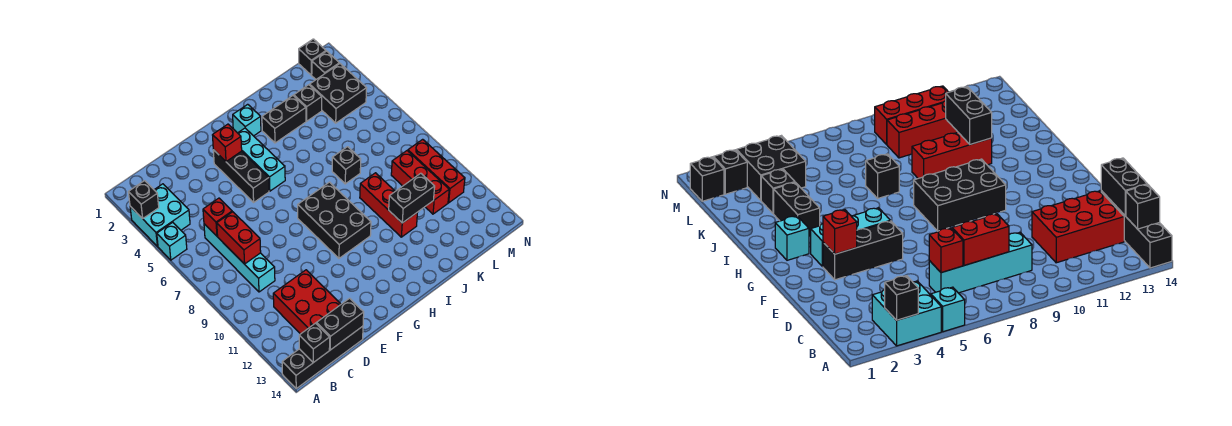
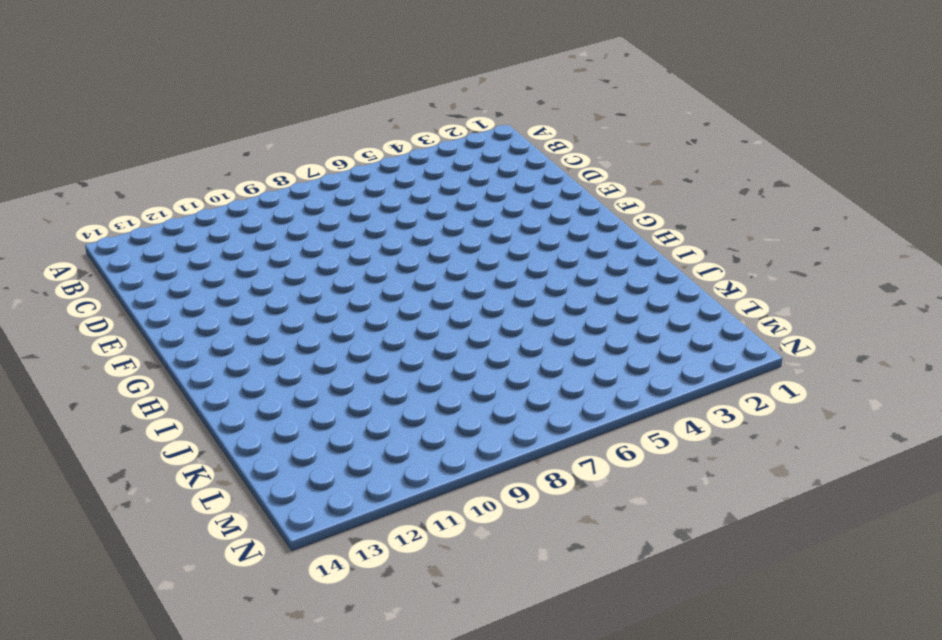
none -> cyan brick A3:B4 level 1
none -> cyan brick A5 level 1
none -> black brick A14:D14 level 1

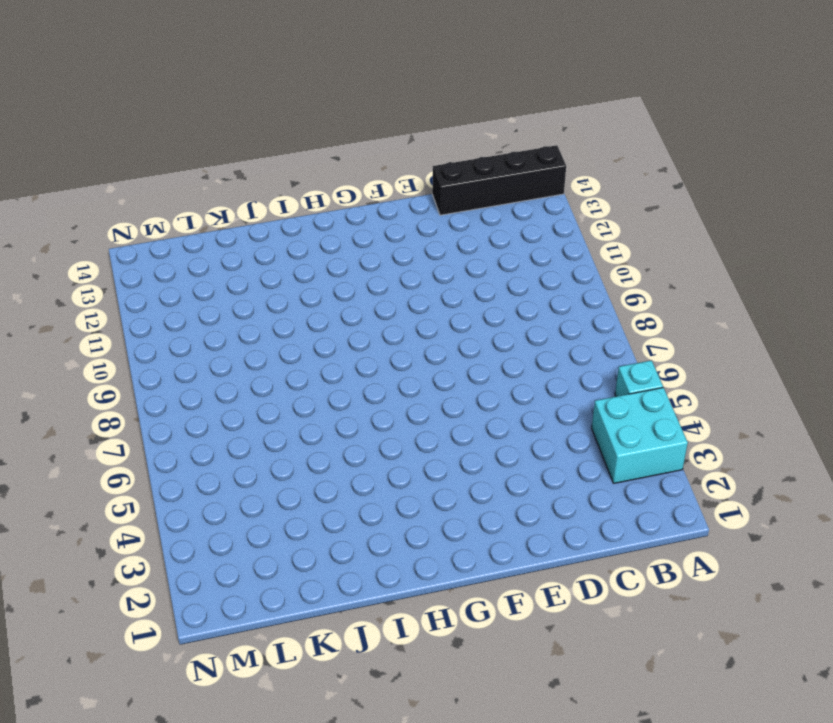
none -> cyan brick C6:C9 level 1
none -> red brick C11:D13 level 1
none -> black brick F3:F5 level 1

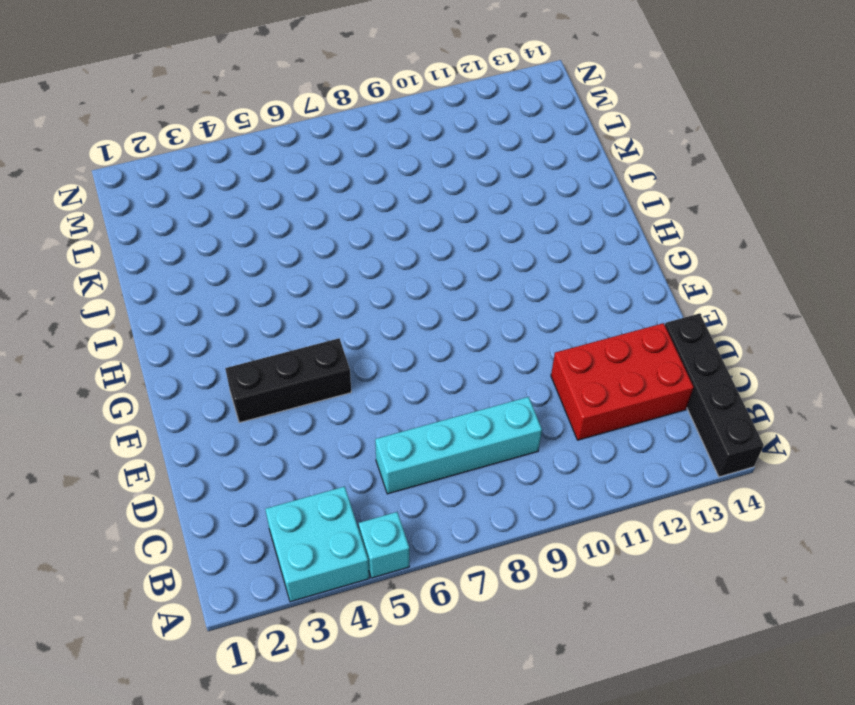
none -> cyan brick G3:G5 level 1
none -> black brick G8:H10 level 1
none -> cyan brick H2 level 1

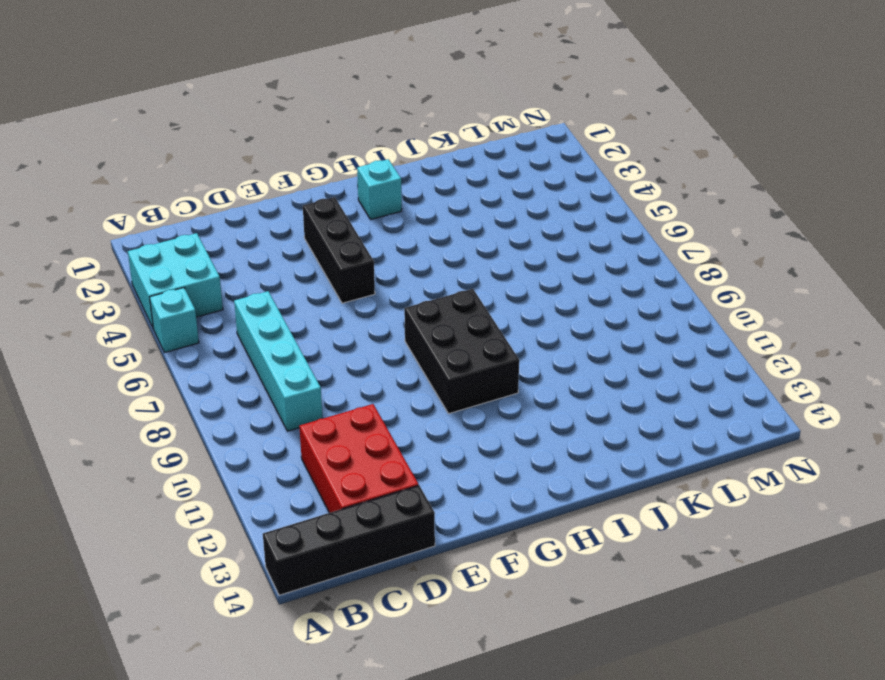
none -> cyan brick G3:G5 level 1
none -> black brick I3:J3 level 1
none -> black brick J7 level 1

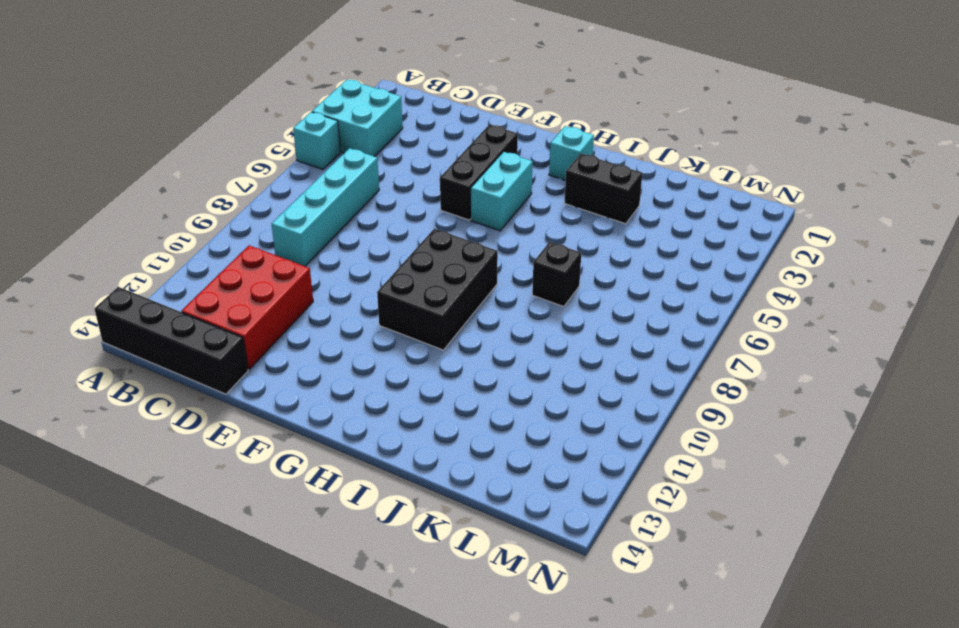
cyan brick G4:G5 level 1 -> cyan brick G3:G5 level 1
none -> red brick J9:J11 level 1
none -> black brick K3 level 1
none -> black brick L3:M4 level 1

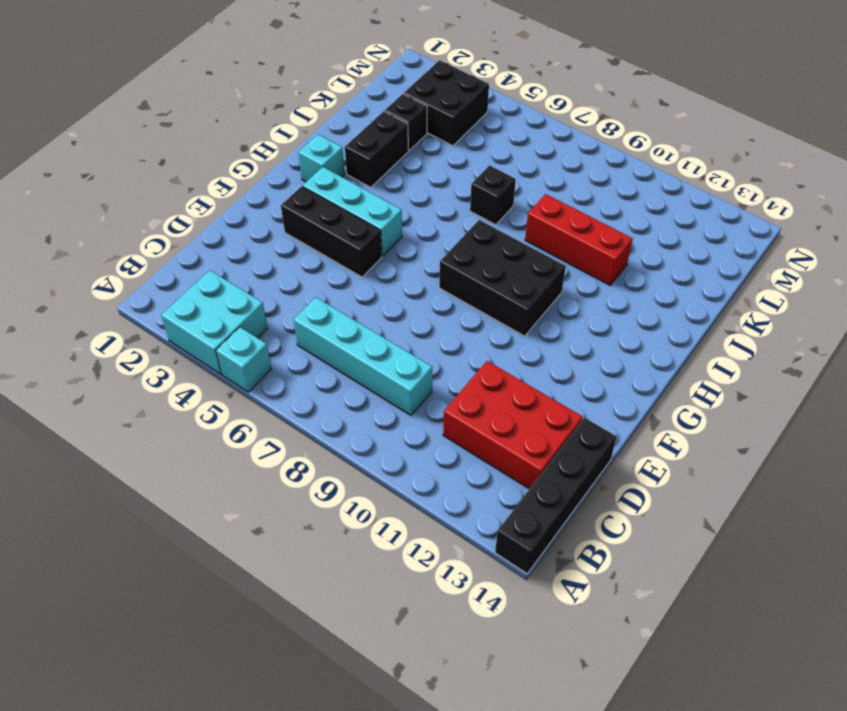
none -> red brick L9:L11 level 1
none -> black brick M1 level 1
none -> black brick M2 level 1

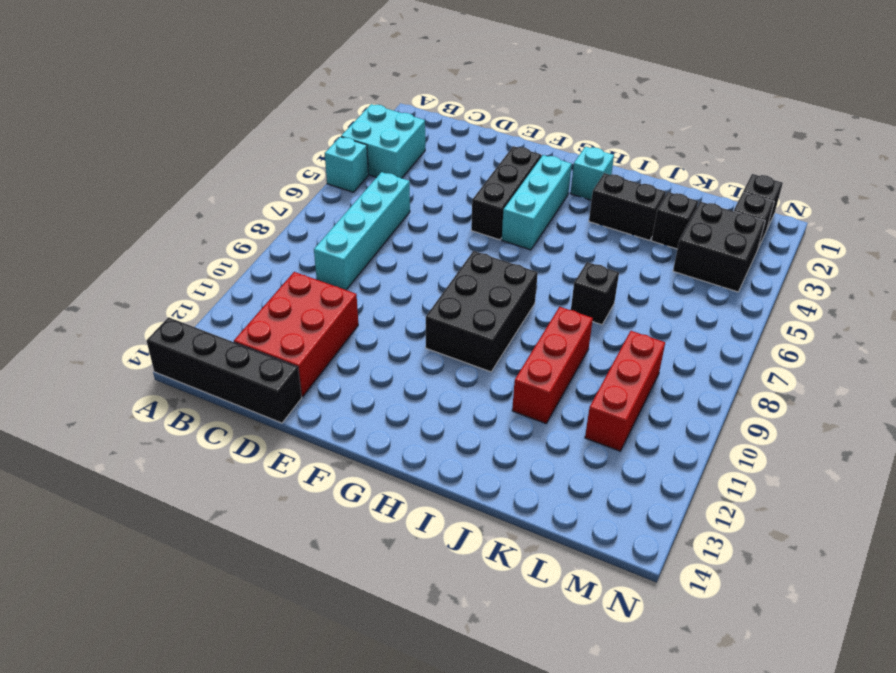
none -> red brick M9:M11 level 1
none -> black brick A3 level 2
none -> black brick B14 level 2

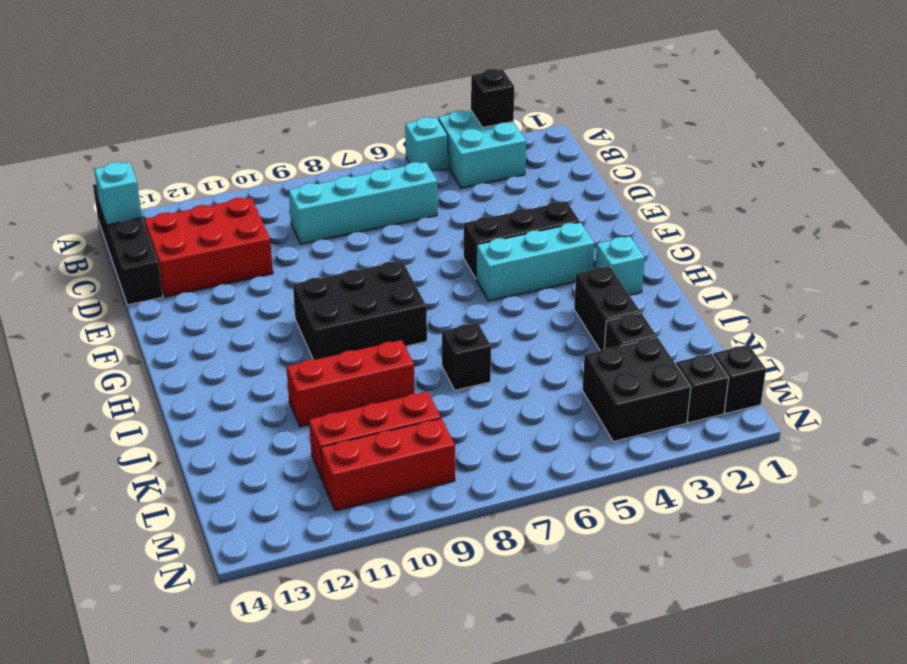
cyan brick B14 level 2 -> black brick B14 level 2
none -> red brick C6 level 2
none -> red brick C7:C8 level 2
none -> black brick C14:D14 level 2

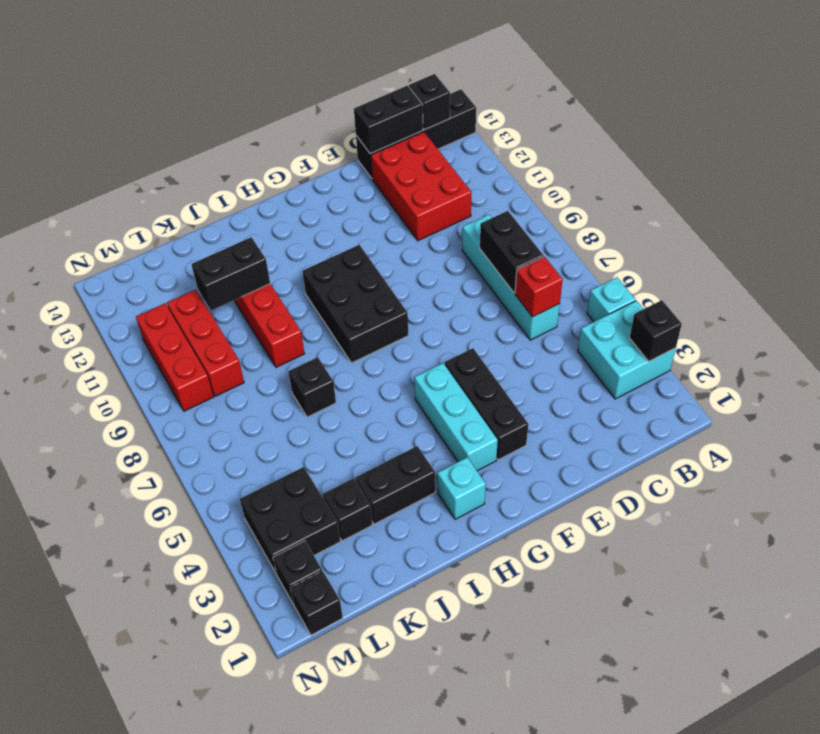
black brick C7:C8 level 2 -> red brick C7:C8 level 2
none -> red brick F3 level 2

